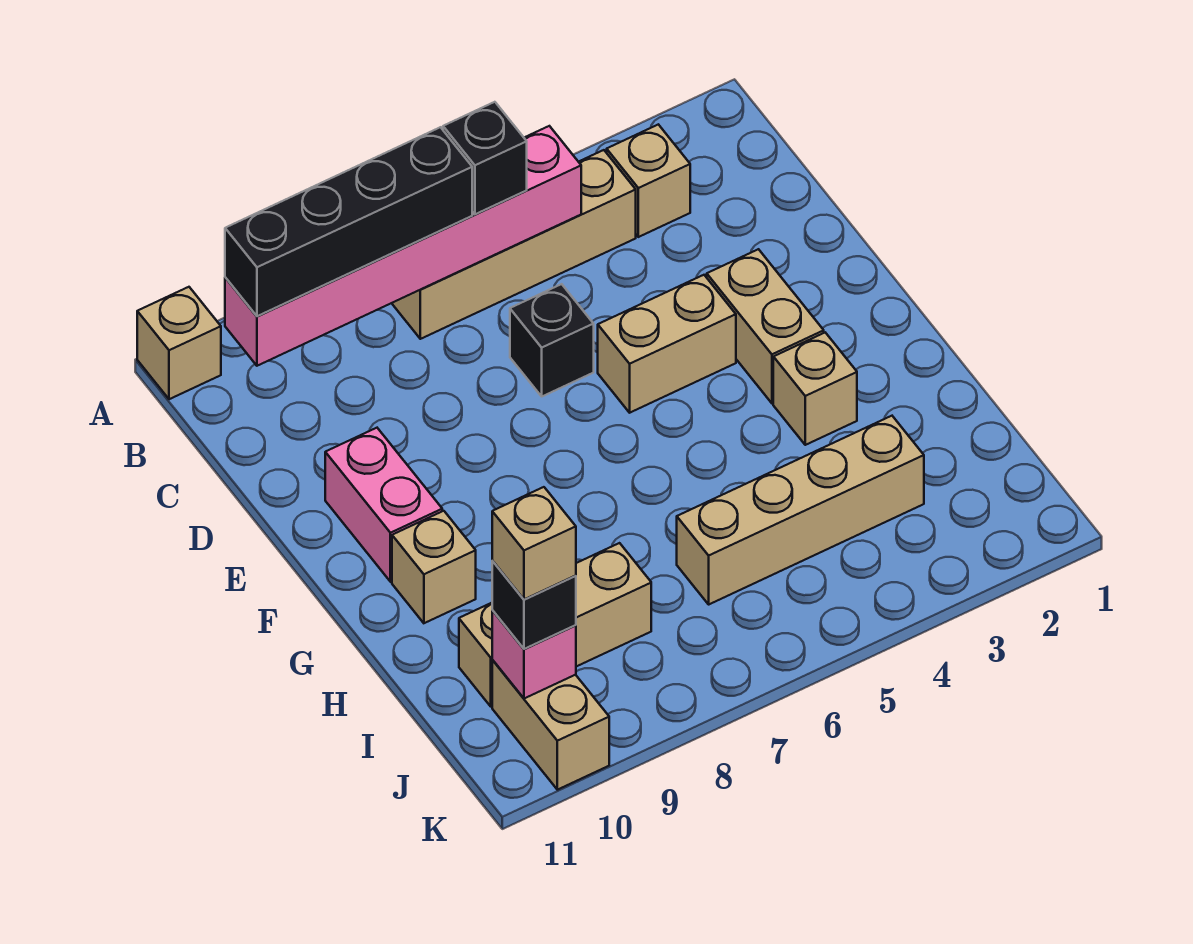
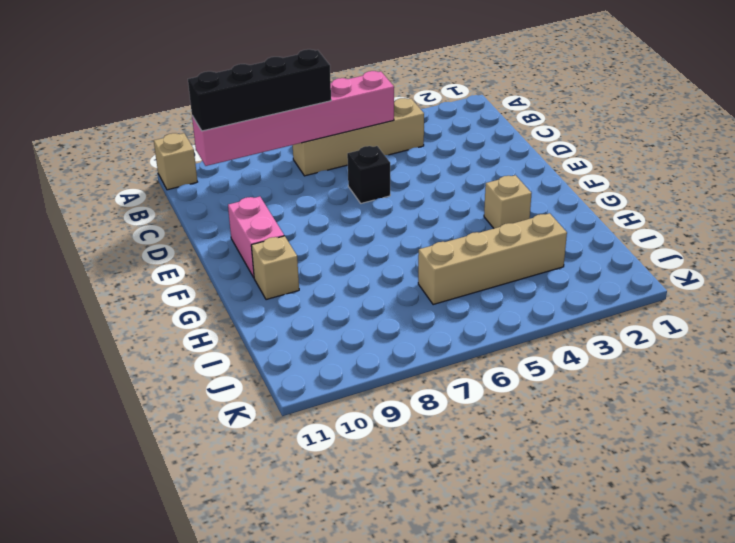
none -> tan brick B3 level 1
none -> tan brick E3:F3 level 1
none -> tan brick E4:E5 level 1

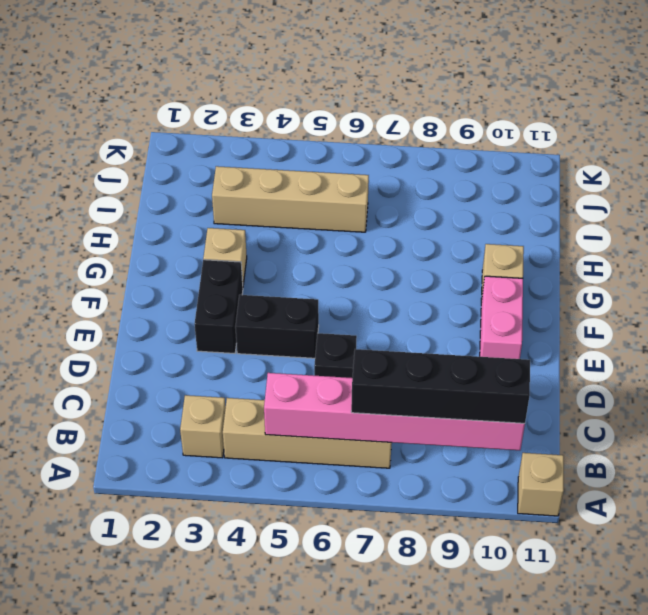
black brick E3:F3 level 1 -> tan brick E3:F3 level 1
black brick E4:E5 level 1 -> tan brick E4:E5 level 1
none -> tan brick I8:I10 level 1
none -> tan brick J10:K10 level 1
none -> pink brick J10 level 2

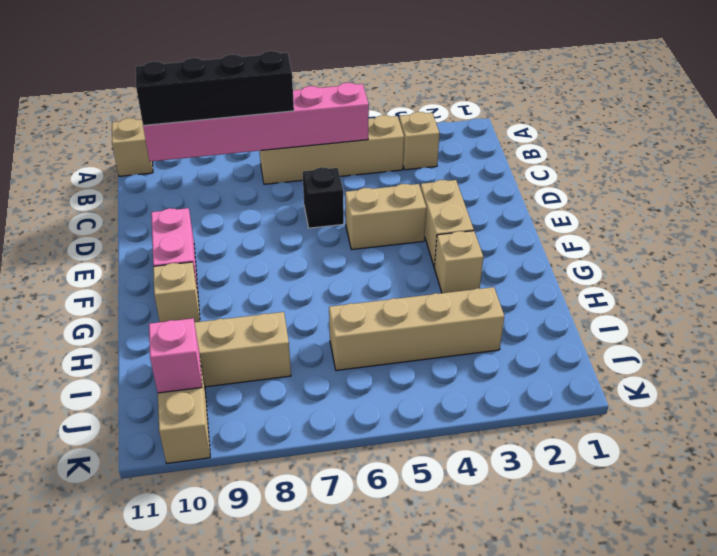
none -> black brick B6 level 3
none -> black brick J10 level 3
none -> tan brick J10 level 4

